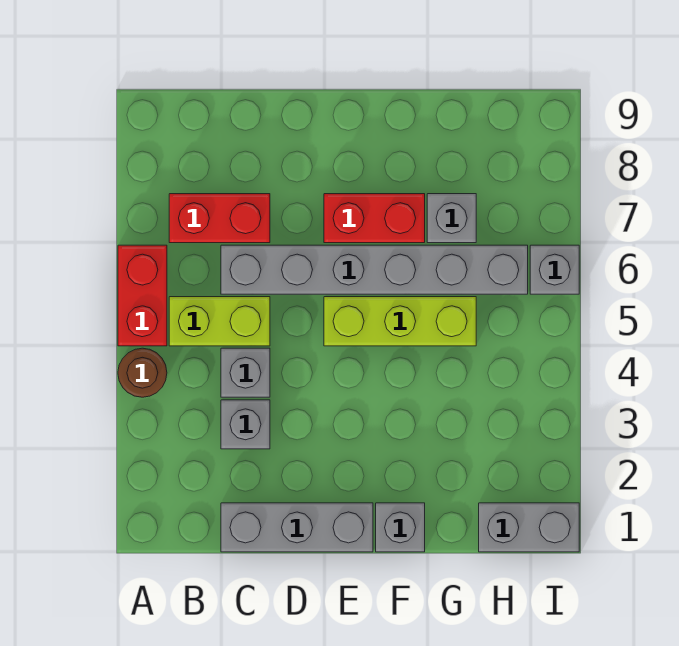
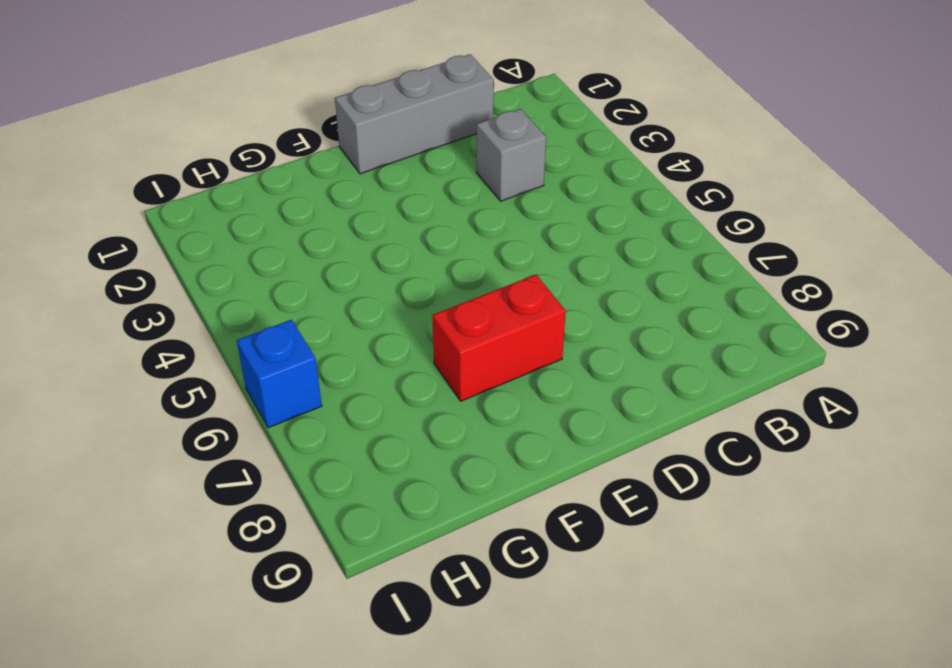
blue brick I6 level 1 -> grey brick I6 level 1
none -> brown round brick A4 level 1
none -> red brick A5:A6 level 1
none -> lime brick B5:C5 level 1

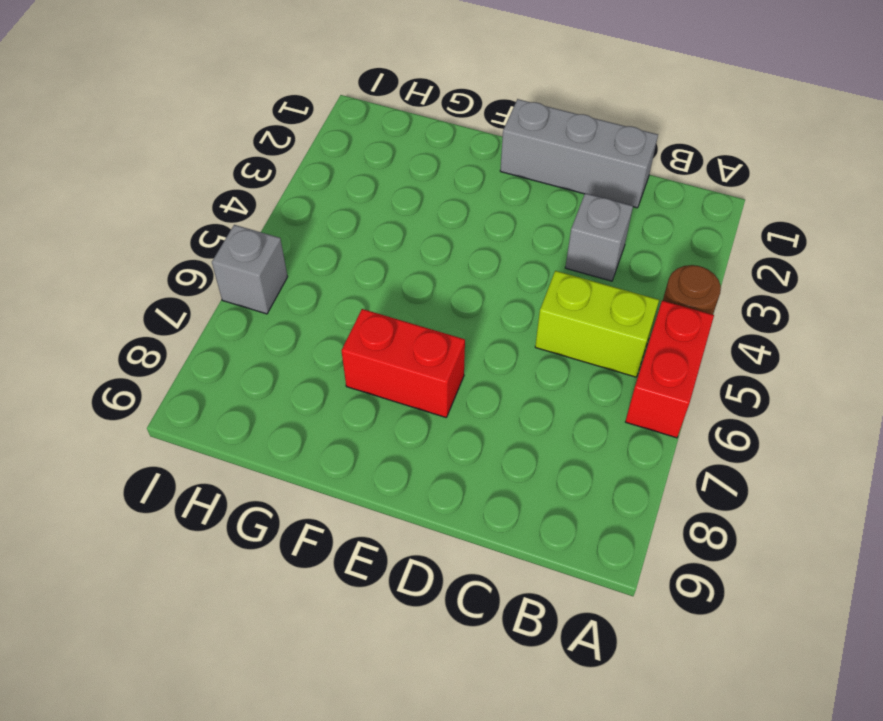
none -> red brick B7:C7 level 1
none -> grey brick C4 level 1
none -> grey brick C6:H6 level 1

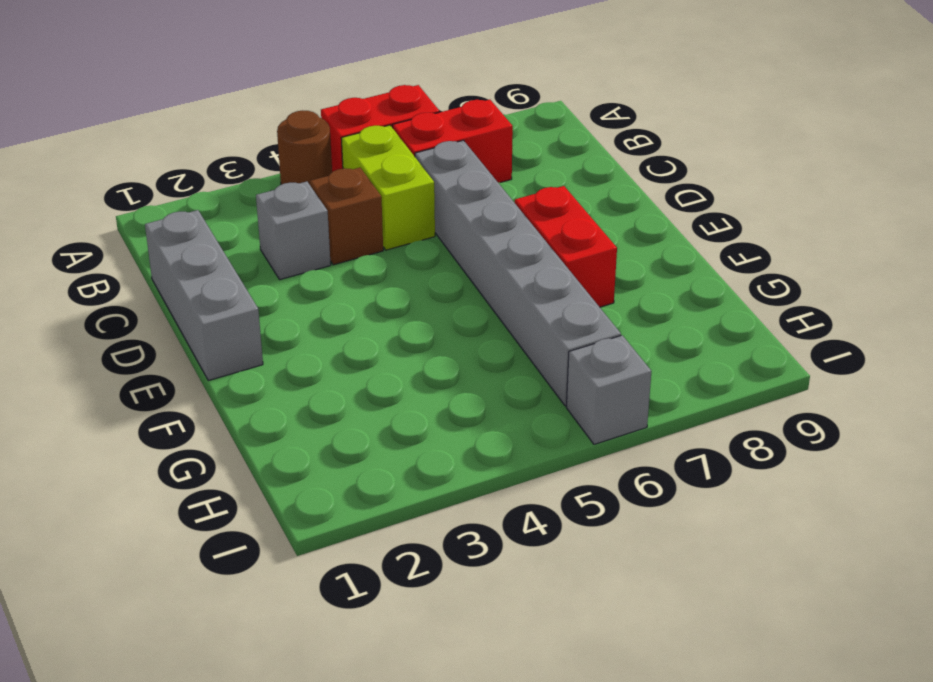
red brick B6:B7 level 1 -> red brick B7:C7 level 1
brown brick C4 level 1 -> grey brick C4 level 1
none -> lime brick E5:G5 level 1
none -> grey brick F1 level 1
none -> grey brick G7 level 1

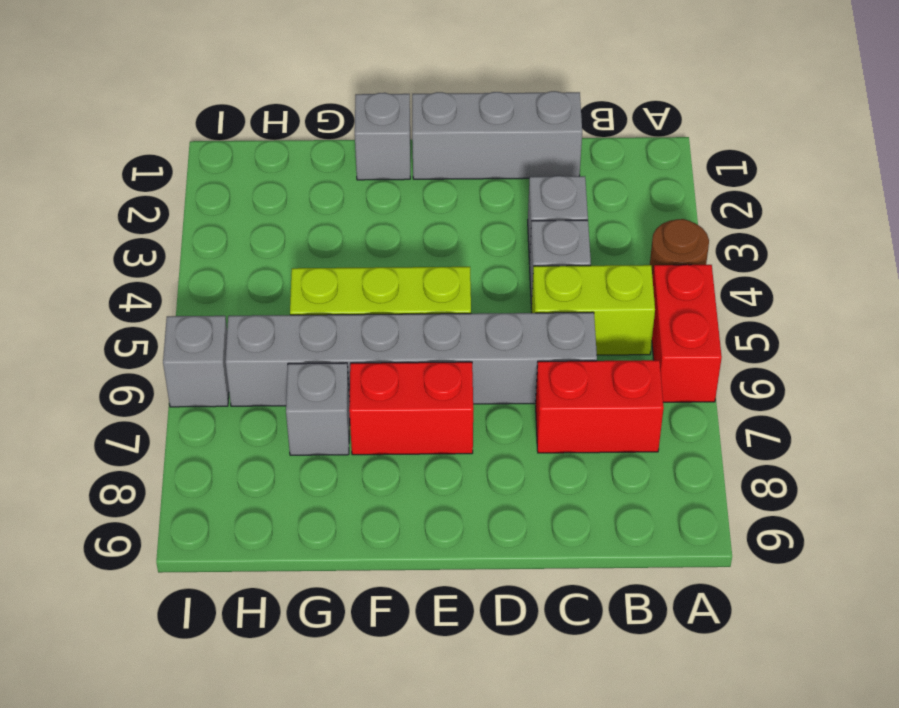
none -> grey brick H1:I1 level 1

